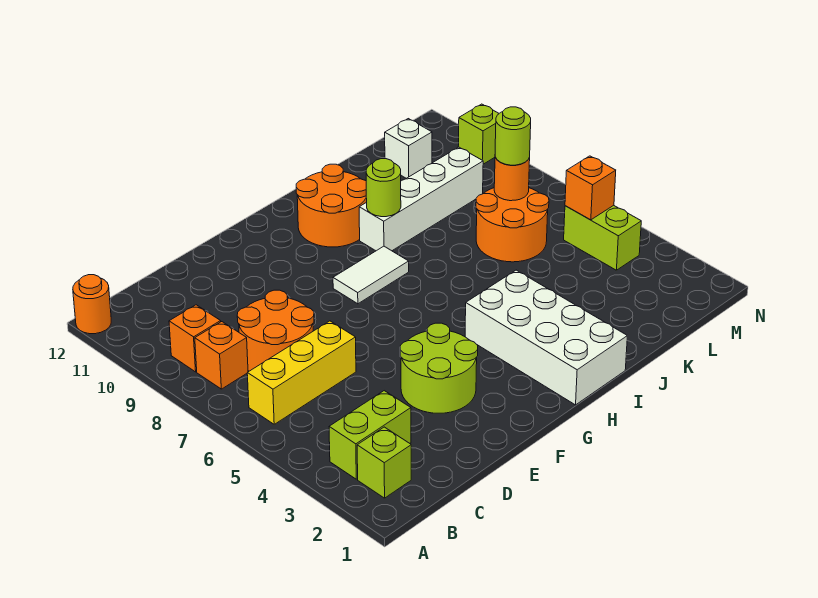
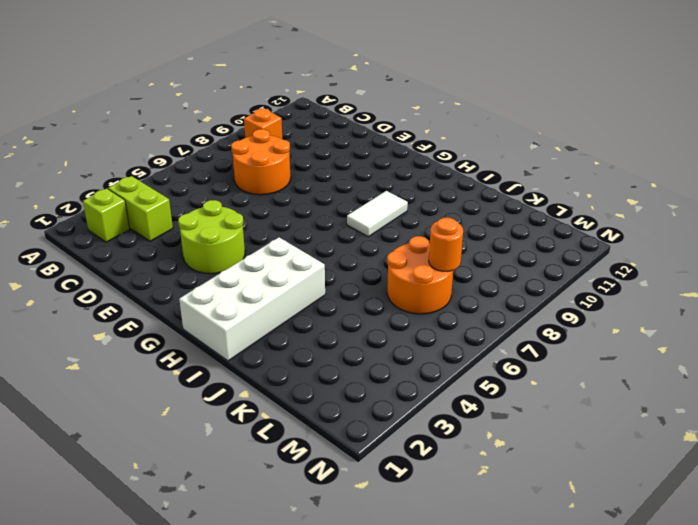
white tile H8:H9 level 1 -> white tile G8:H8 level 1
none -> orange round brick A12 level 1
none -> yellow brick B6:D6 level 1
none -> orange brick B8 level 1

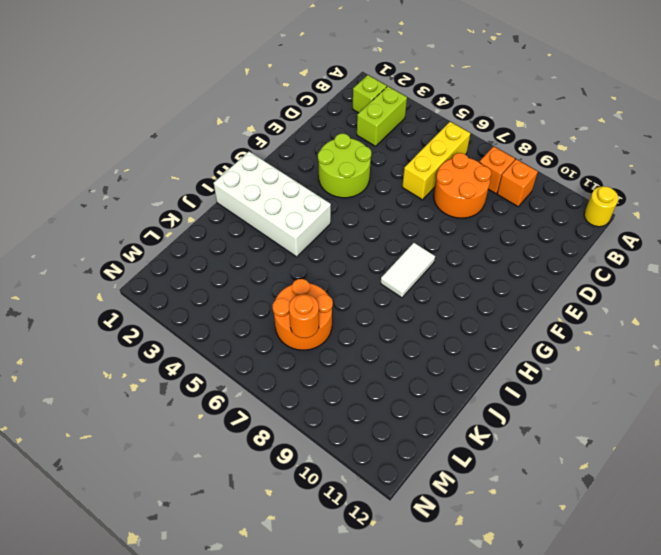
yellow round brick A12 level 1 -> orange round brick A12 level 1
none -> orange round brick H10:I11 level 1
none -> white brick I9:L9 level 1
none -> white brick L11 level 1

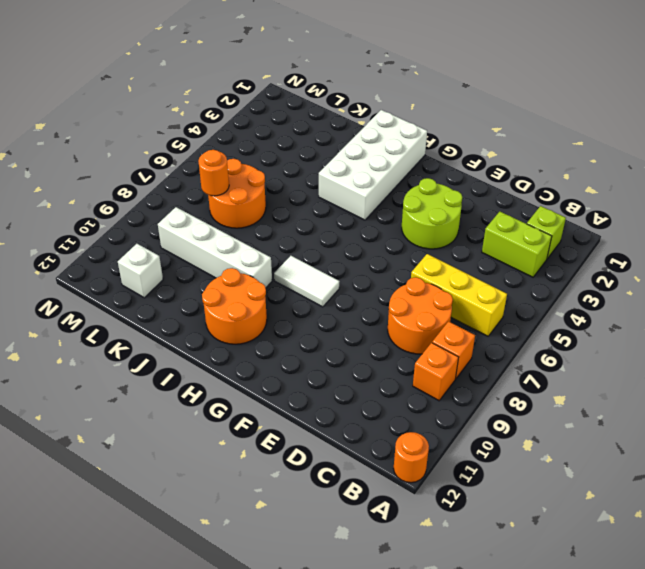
none -> lime brick M4:M5 level 1
none -> lime brick N10 level 1
none -> lime round brick I9 level 2

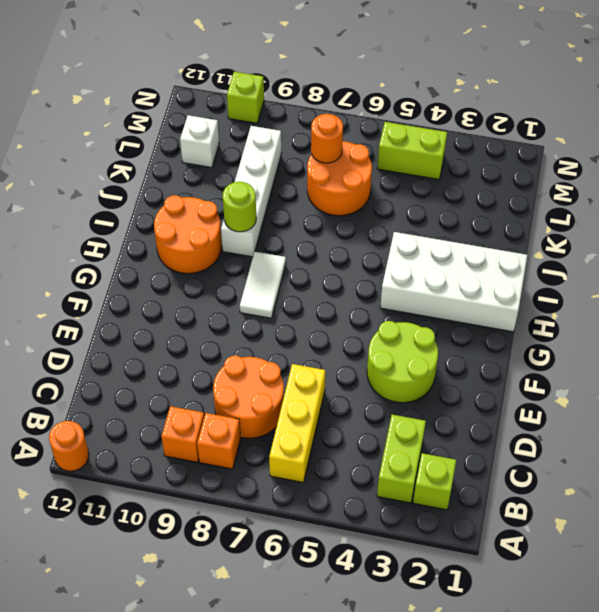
none -> orange brick M5 level 2
none -> lime round brick L7 level 3

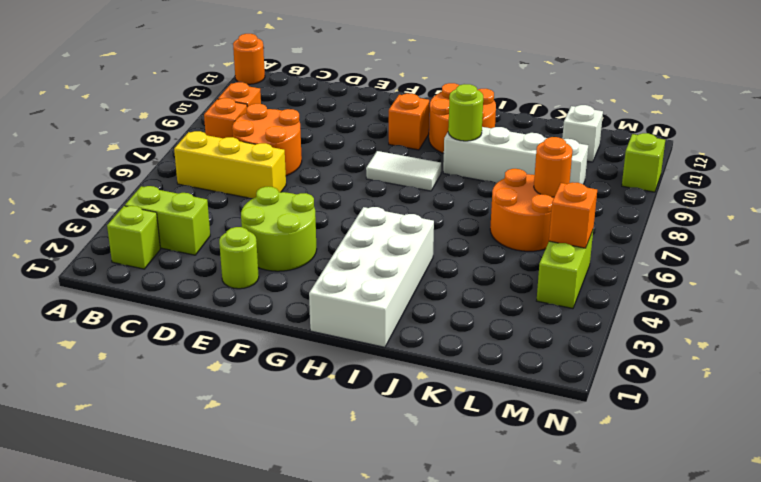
lime round brick E2 level 1 -> lime round brick L7 level 3
orange brick G10 level 1 -> none

